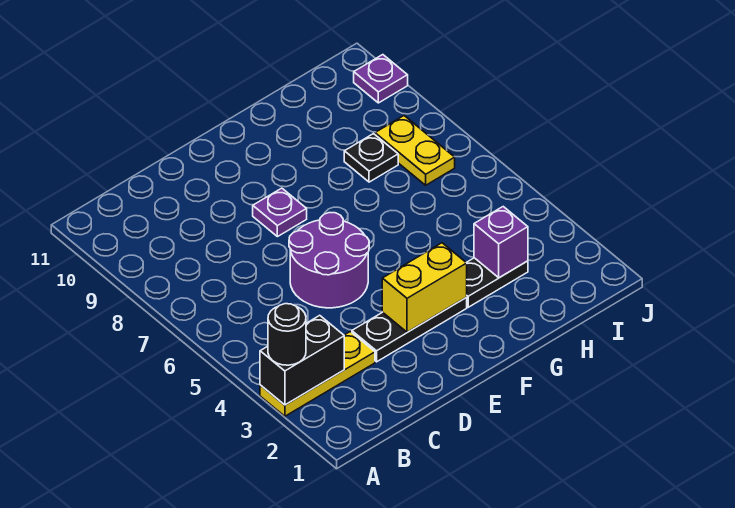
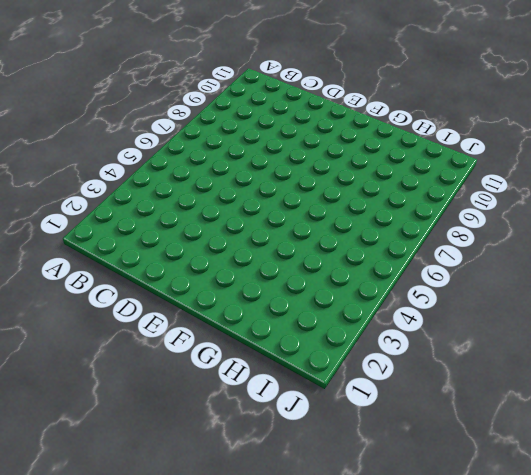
none -> yellow plate A3:C3 level 1
none -> black plate D3:F3 level 1
none -> purple round brick D5:E6 level 1

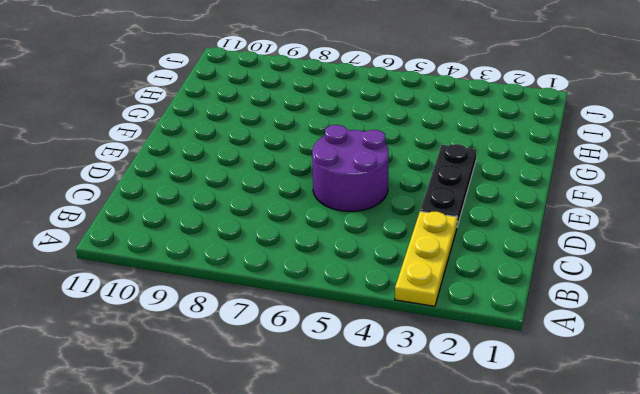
none -> purple plate E8 level 1
none -> black plate G3:H3 level 1
none -> black plate H8 level 1

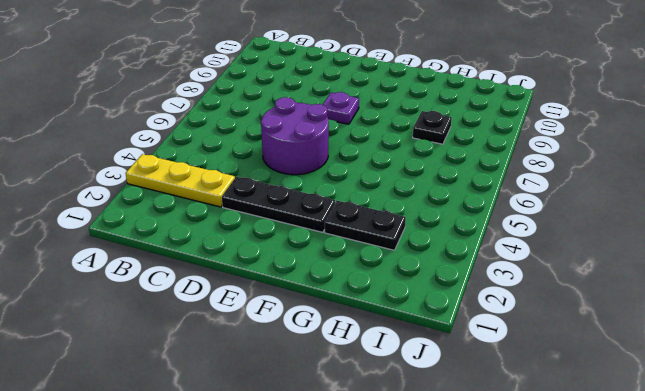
none -> yellow plate I7:I8 level 1
none -> purple plate J10 level 1
none -> black brick A3:B3 level 2

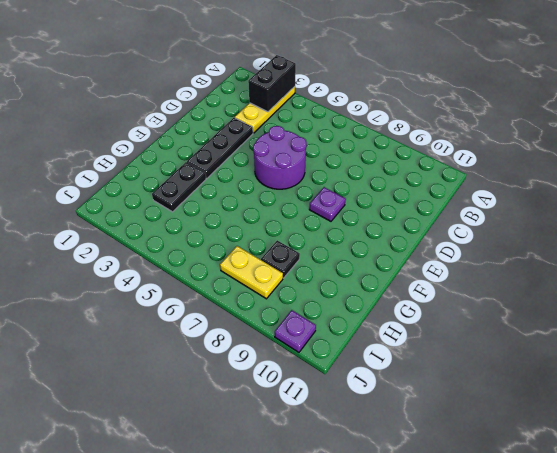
none -> yellow brick E3:F3 level 2
none -> purple brick H3 level 2
none -> black round brick A3 level 3

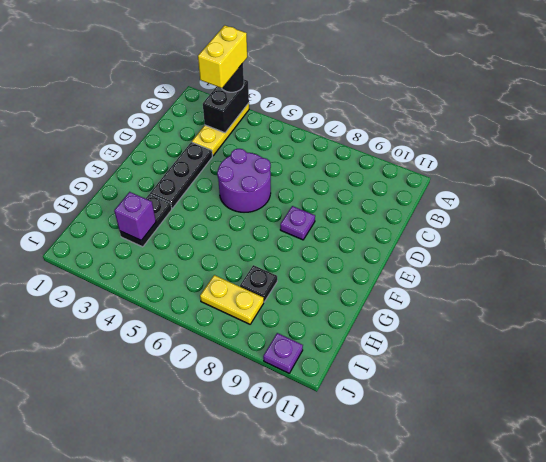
yellow brick A3:B3 level 4 -> yellow brick E3:F3 level 2

